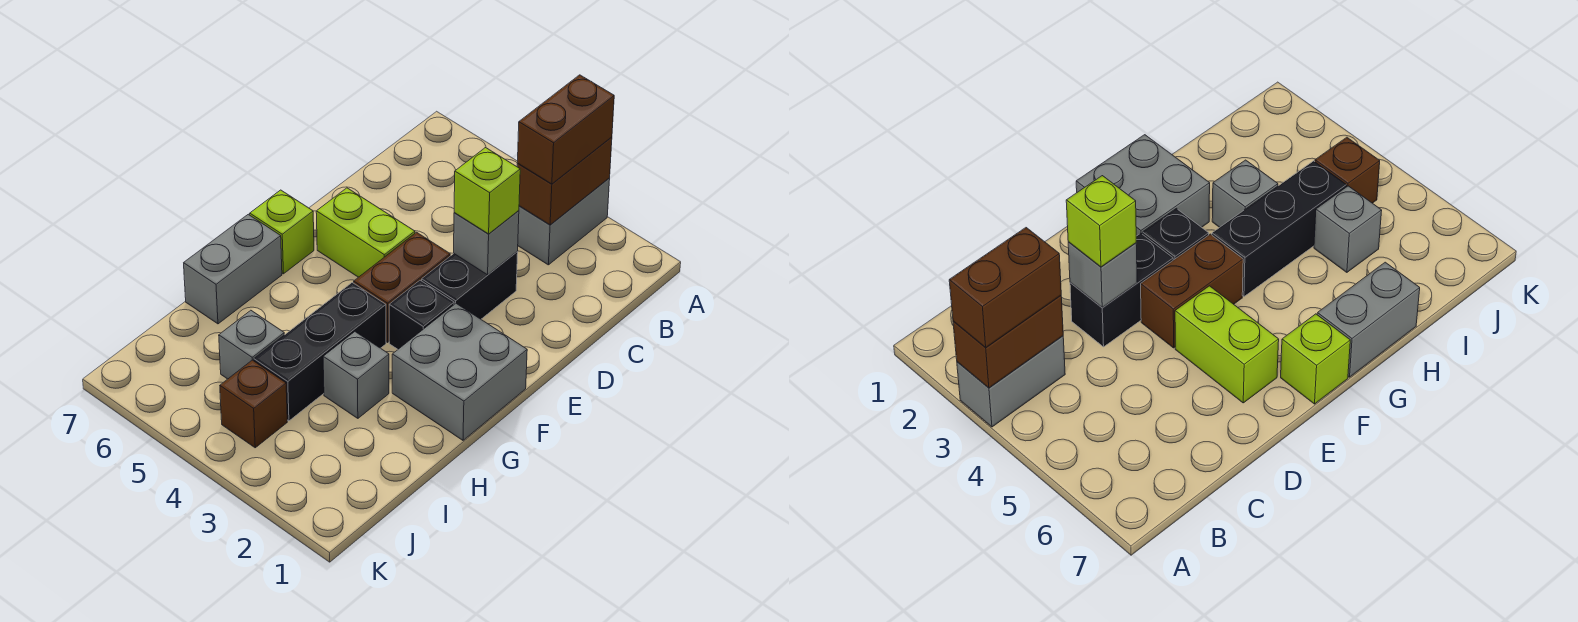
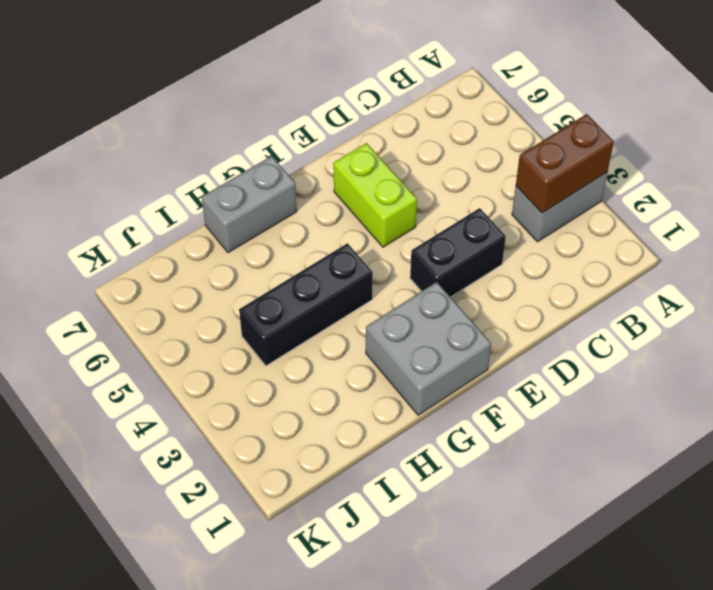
none -> brown brick E4:F4 level 1
none -> black brick F3 level 1
none -> lime brick F7 level 1

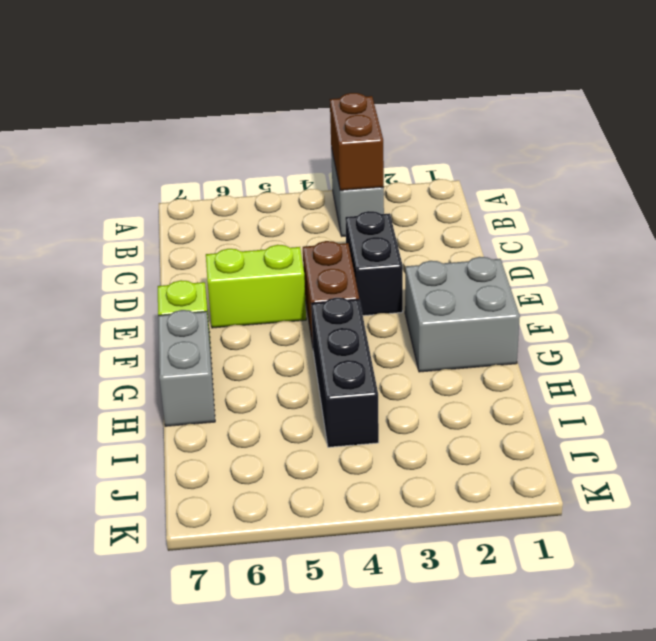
none -> black brick F3 level 1
none -> grey brick H3 level 1
none -> grey brick I5 level 1

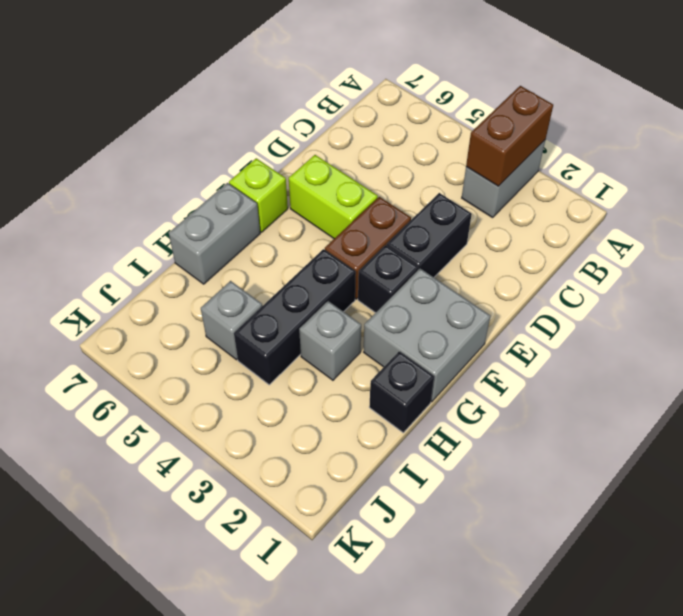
black brick H1 level 1 -> none
none -> brown brick J4 level 1
none -> grey brick D3 level 2
none -> brown brick A3:B3 level 3

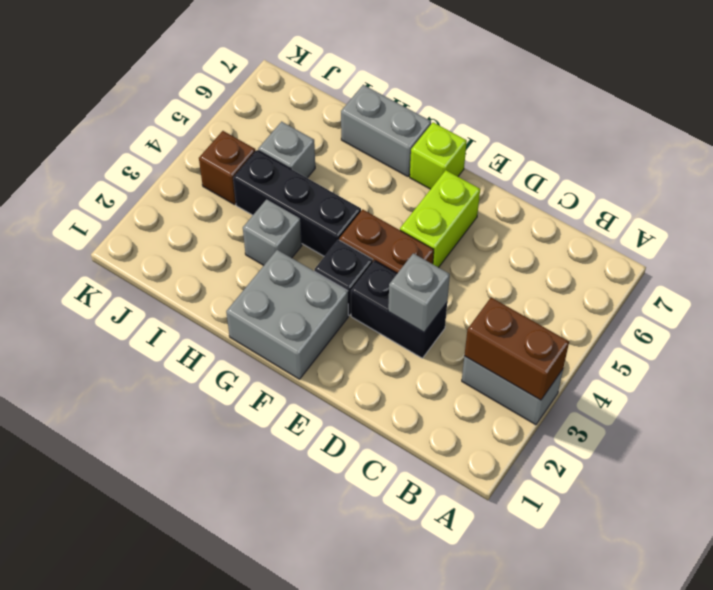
none -> brown brick A3:B3 level 3
none -> lime brick D3 level 3

